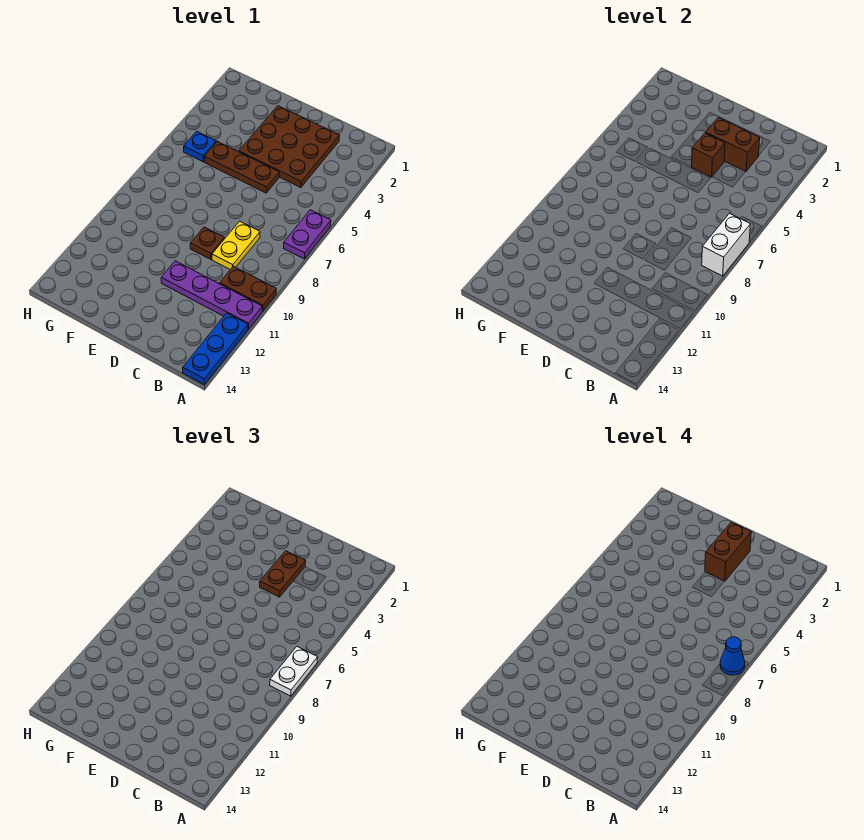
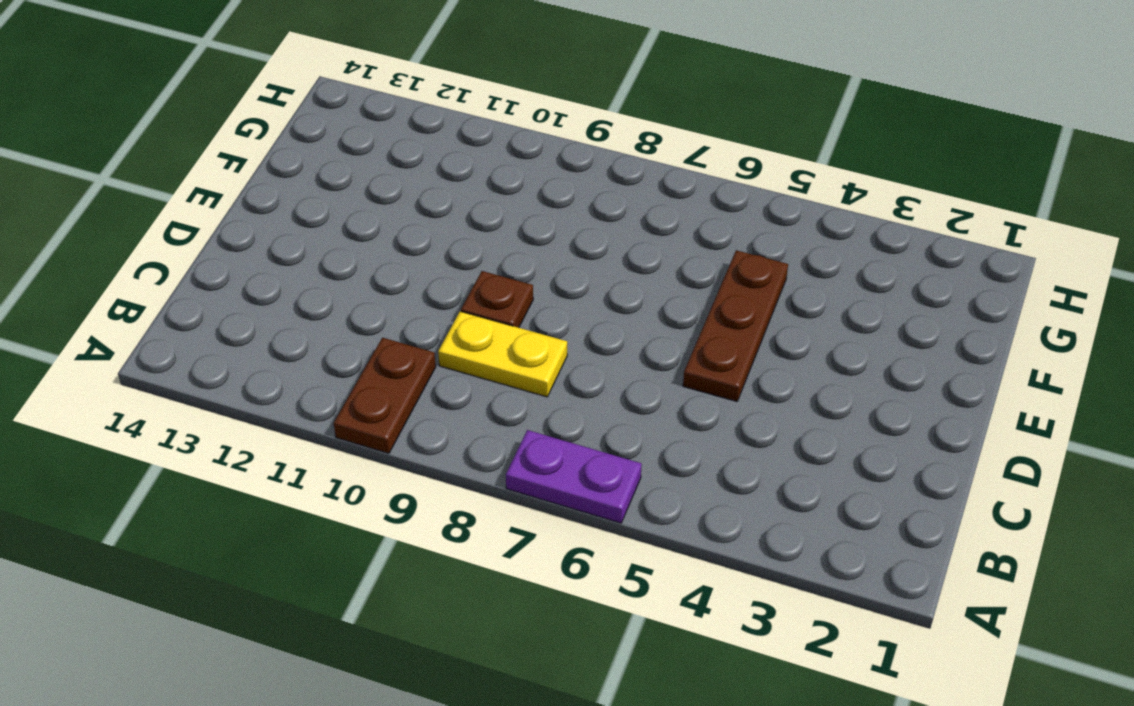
none -> purple plate A11:D11 level 1
none -> blue plate A12:A14 level 1
none -> brown plate C2:E4 level 1

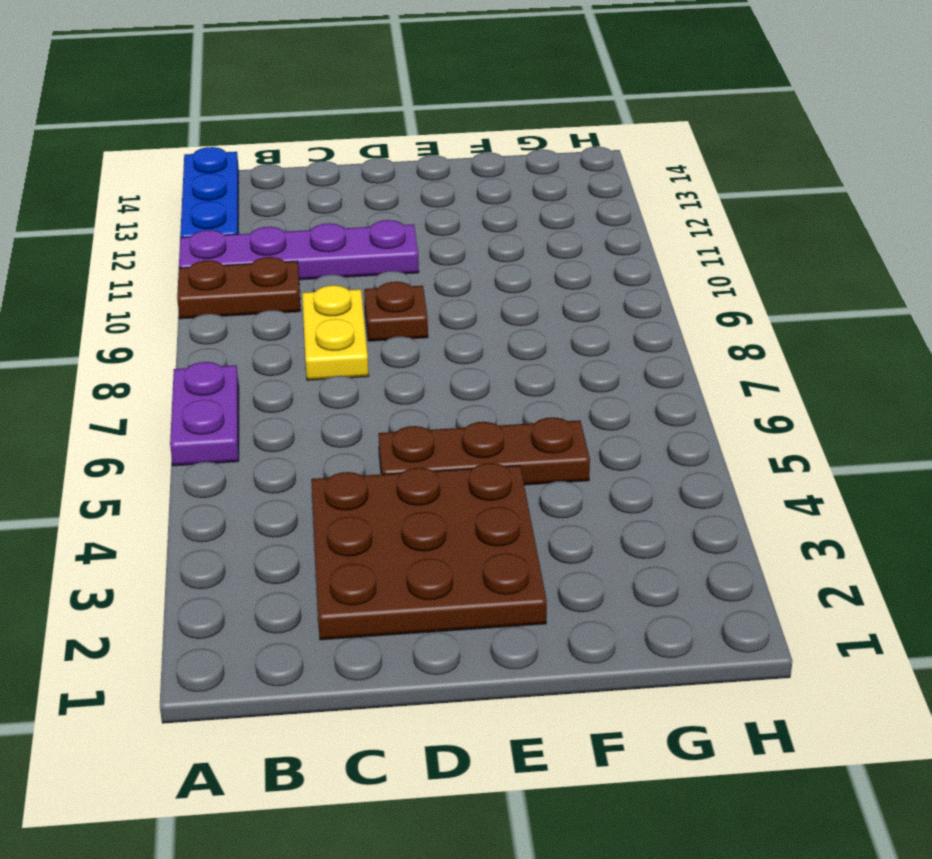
none -> blue plate G5 level 1
none -> white brick A7:A8 level 2
none -> brown brick C3:D3 level 2

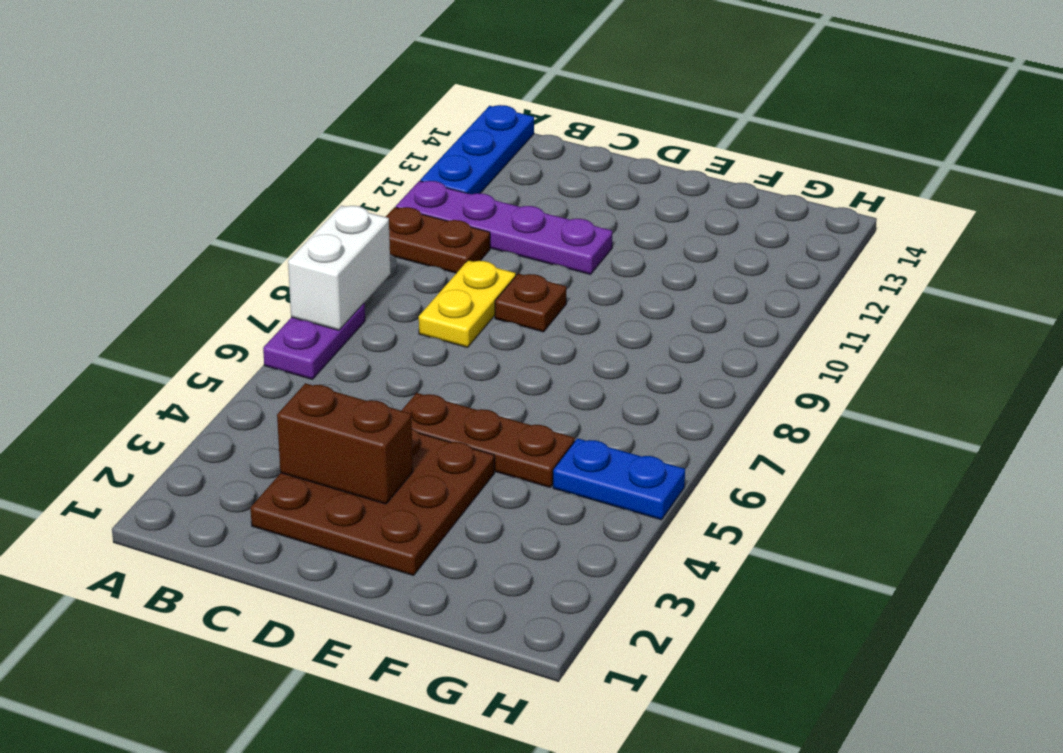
blue plate G5:H5 level 1 -> blue plate G5 level 1
none -> brown brick D4 level 2
none -> white plate A7:A8 level 3
none -> brown plate D3:D4 level 3

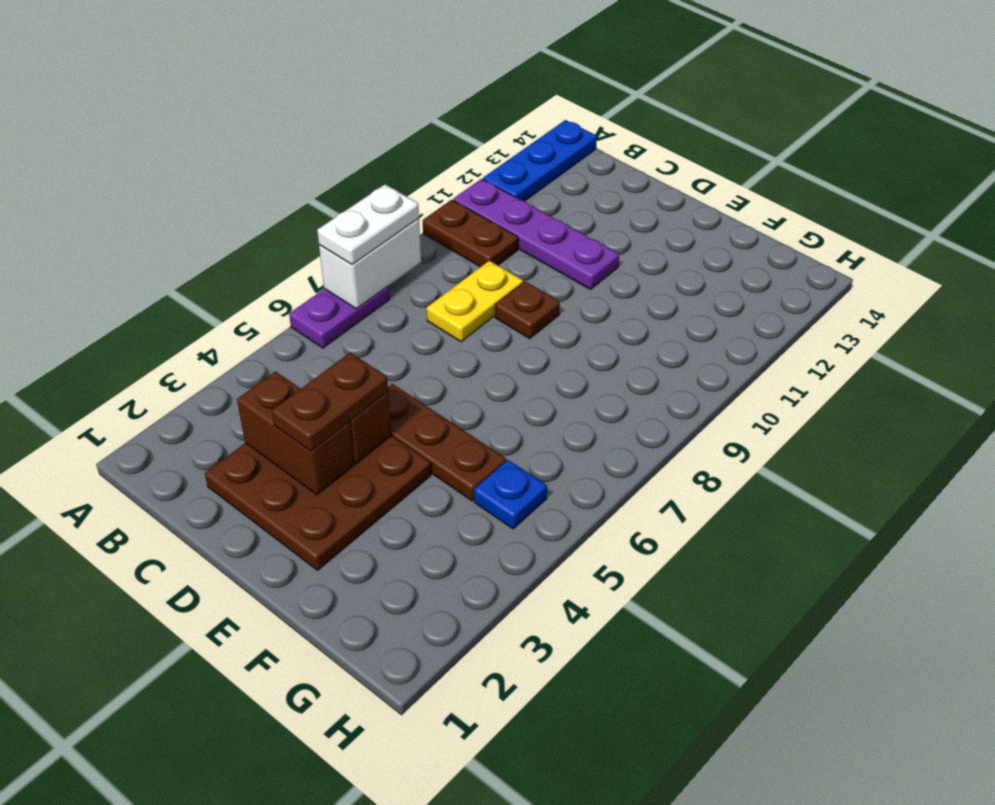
none -> blue cone A7 level 4
none -> brown brick D2:D3 level 4

